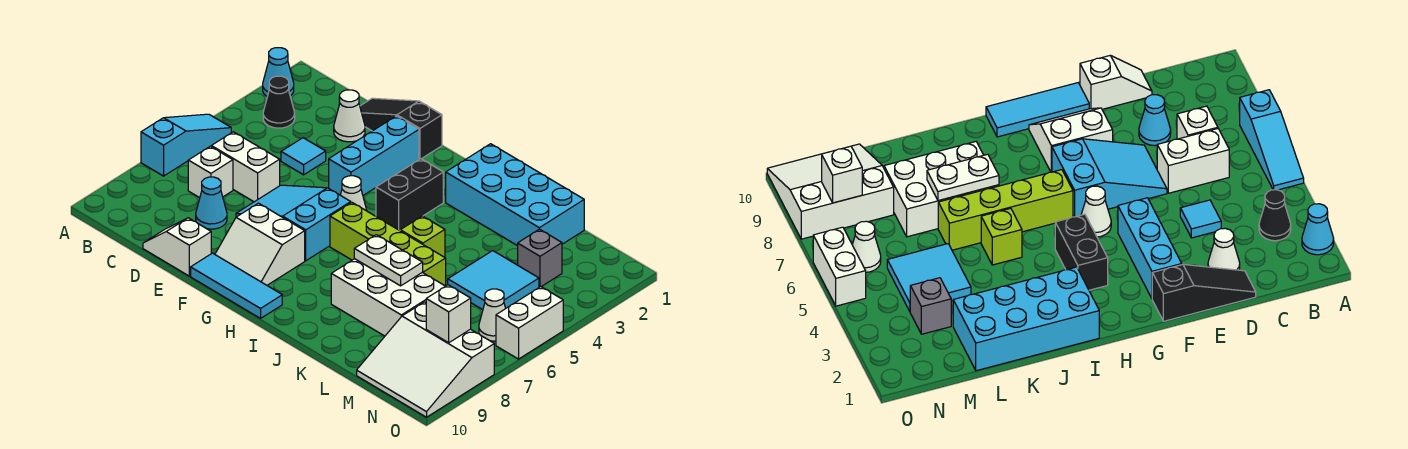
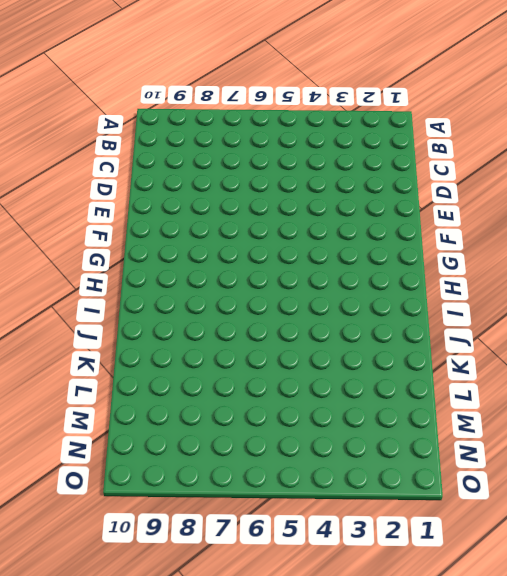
none -> cyan cone A2 level 1
none -> cyan slope A5:A7 level 1 top 7
none -> black cone B3 level 1

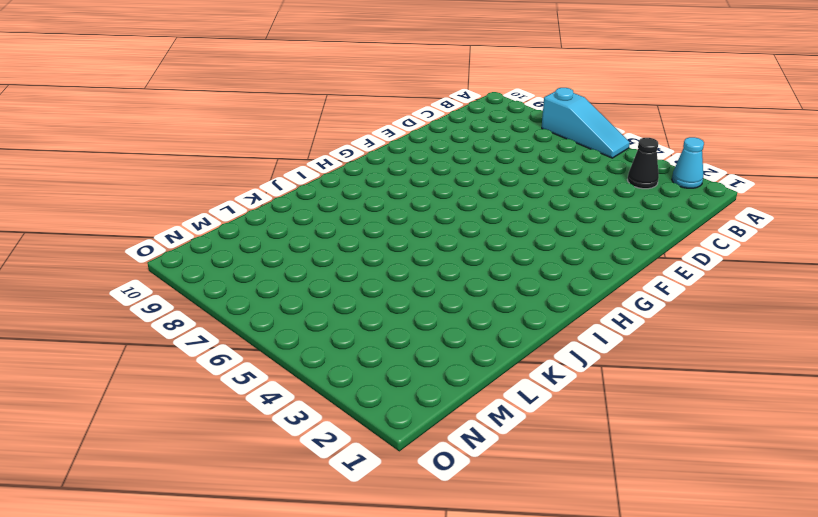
none -> white brick C6:D6 level 1
none -> white brick C7 level 1
none -> black slope D1:F1 level 1 top F

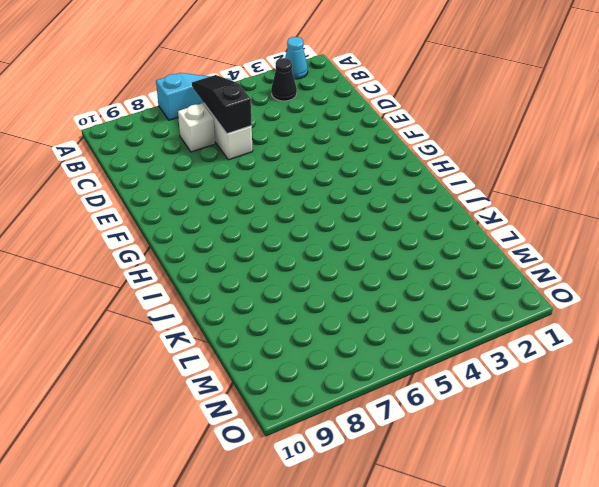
black slope B6:D6 level 2 top D -> black slope D1:F1 level 1 top F
none -> white cone D2 level 1
none -> cyan tile D4 level 1
none -> cyan cone D8 level 1

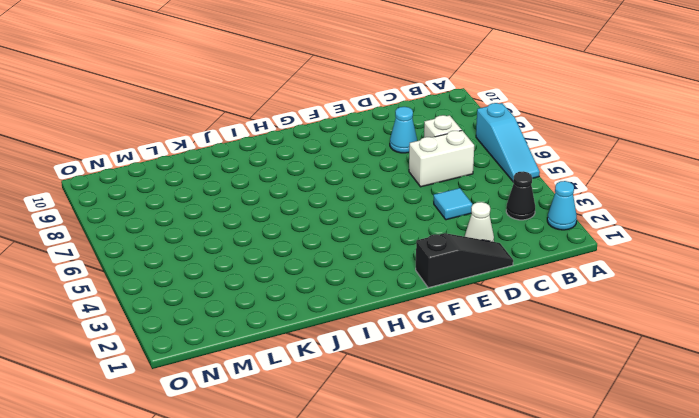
none -> white slope D10:E10 level 1 top E
none -> cyan slope E6:G7 level 1 top G
none -> cyan brick F2:F4 level 1

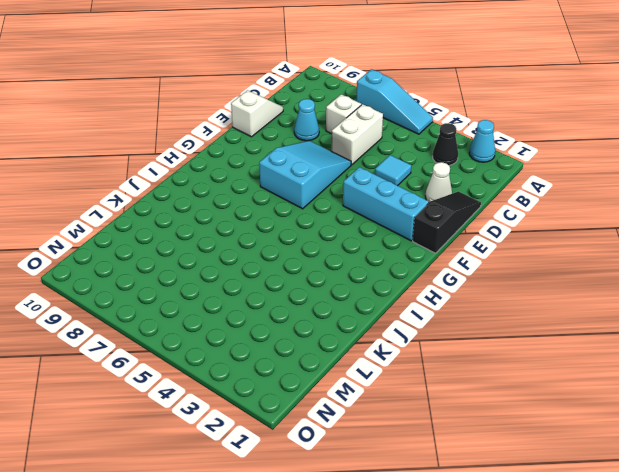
none -> white slope F8:G9 level 1 top 8
none -> cyan tile F10:H10 level 1
none -> white cone G5 level 1

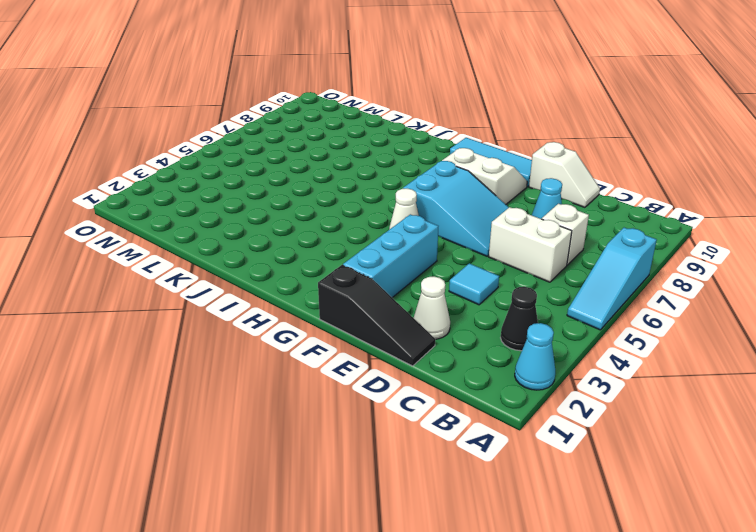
none -> black brick H3:H4 level 1
none -> lime brick H6:K6 level 1
none -> cyan brick I1:L2 level 1

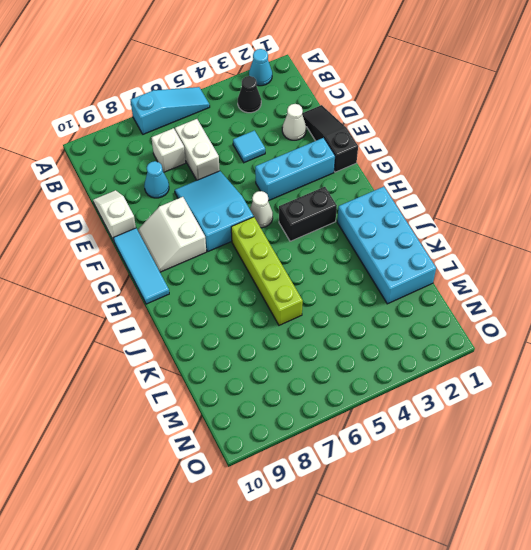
none -> lime brick J5 level 1
none -> white brick J7:L8 level 1
none -> cyan tile L4:M5 level 1

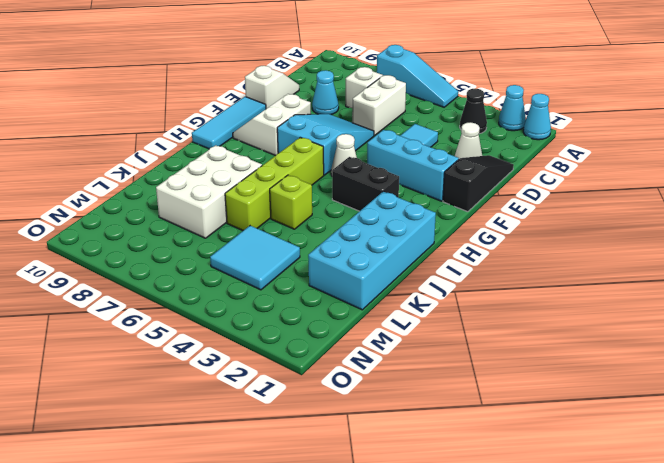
cyan cone A1 level 1 -> none
none -> grey brick M3 level 1
none -> white slope M8:O10 level 1 top 8
none -> white cone N6 level 1

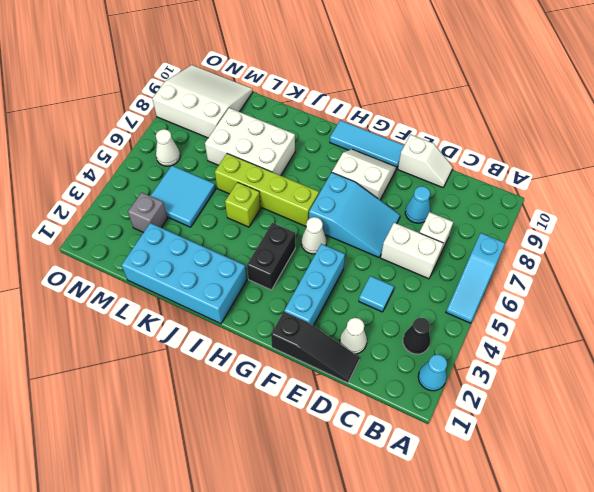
none -> white brick O5:O6 level 1
none -> white plate J7:K7 level 2
none -> white brick N8 level 2

